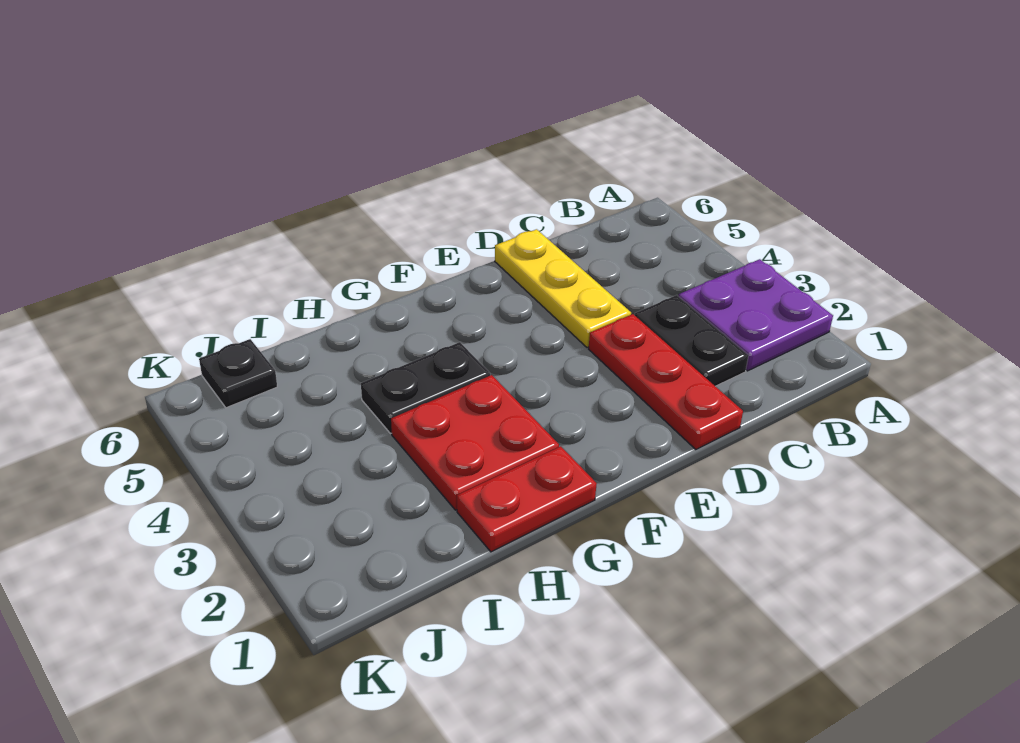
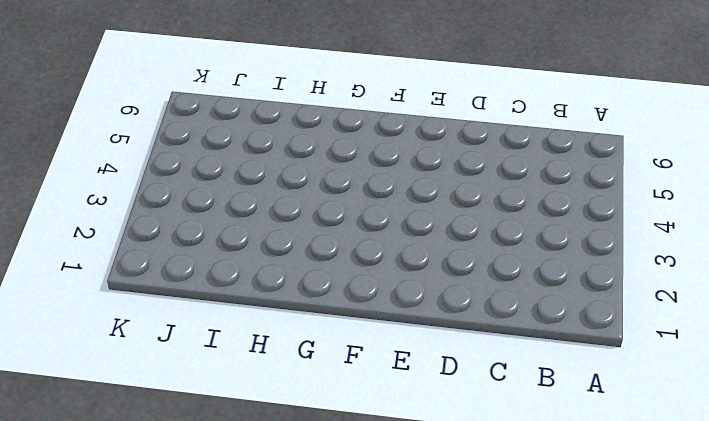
none -> purple plate A2:B3 level 1
none -> black plate C2:C3 level 1

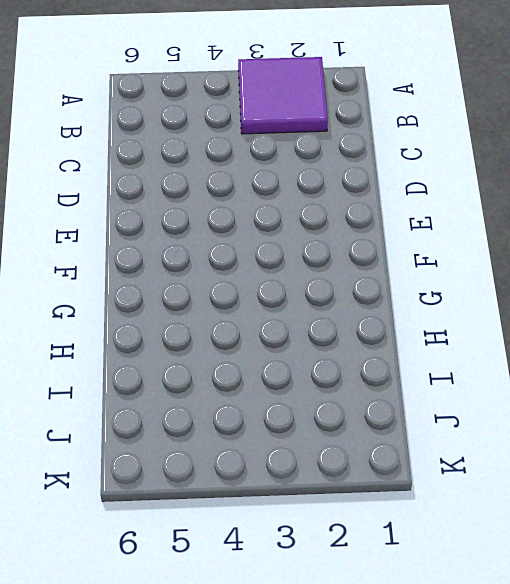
purple tile A2:B3 level 1 -> purple plate A2:B3 level 1
none -> black plate C2:C3 level 1
none -> red plate D1:D3 level 1

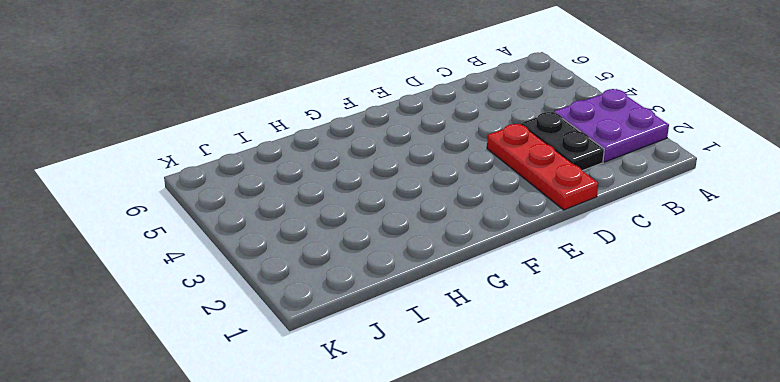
none -> yellow plate D4:D6 level 1
none -> red plate G1:H1 level 1

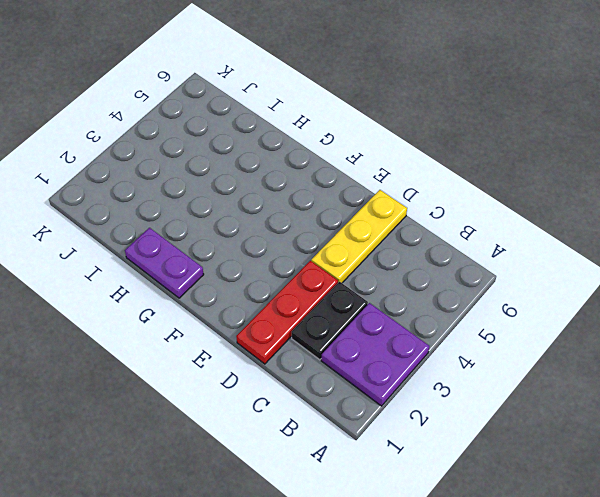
purple plate G1:H1 level 1 -> red plate G1:H1 level 1
none -> red plate G2:H3 level 1
none -> black plate G4:H4 level 1

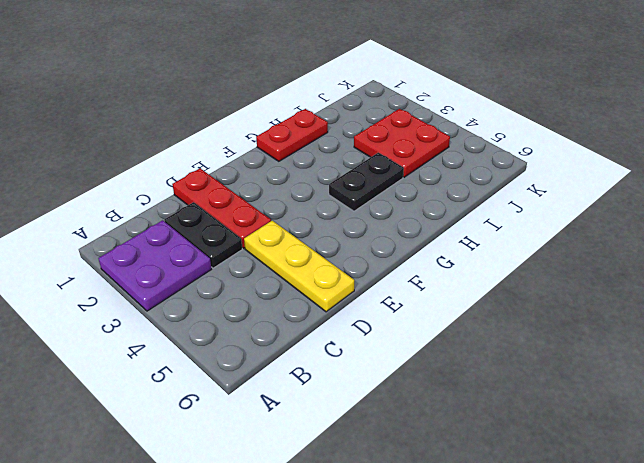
red plate I3:J4 level 1 -> red plate G2:H3 level 1
none -> black plate J6 level 1

